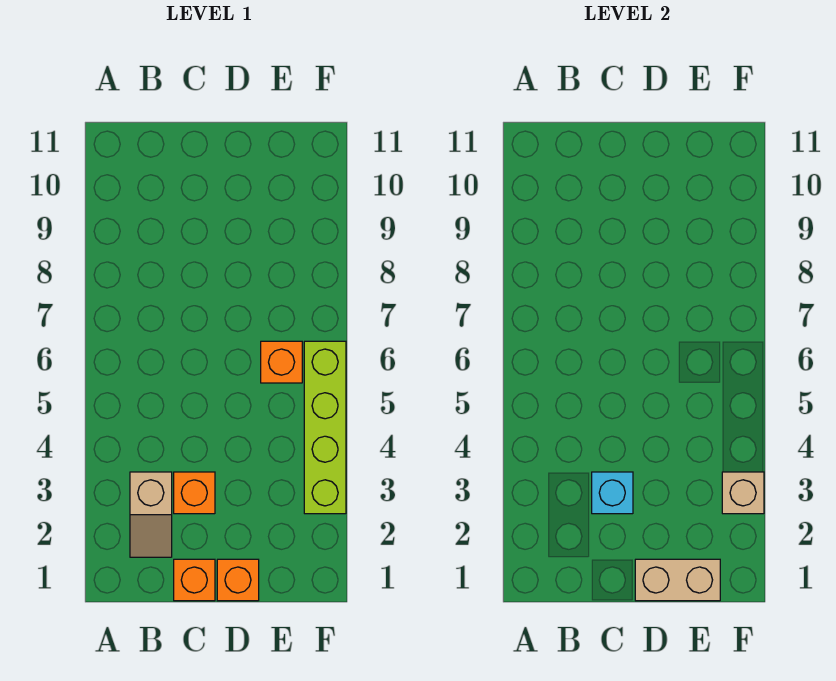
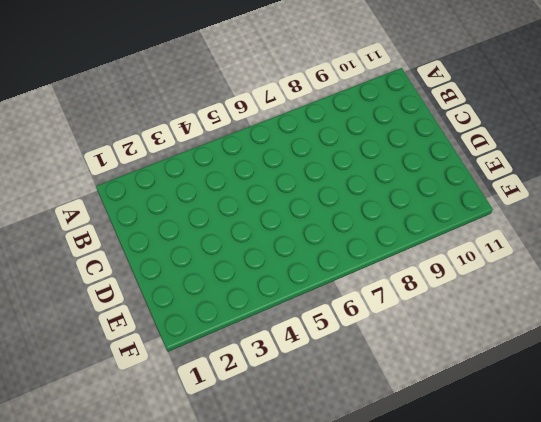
none -> tan slope B2:B3 level 1 top 3
none -> orange brick C1 level 1

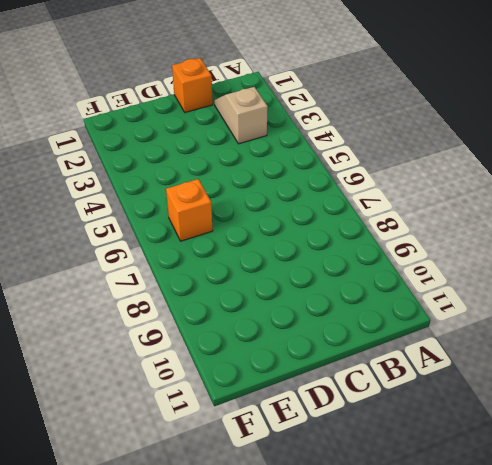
none -> orange brick C3 level 1
none -> orange brick D1 level 1

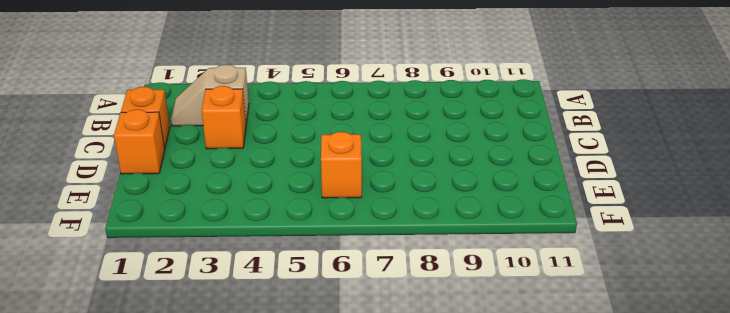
none -> lime brick F3:F6 level 1
none -> cyan brick C3 level 2

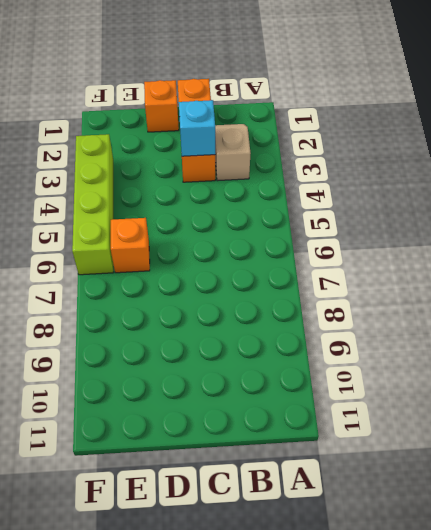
none -> tan brick D1:E1 level 2
none -> tan brick F3 level 2

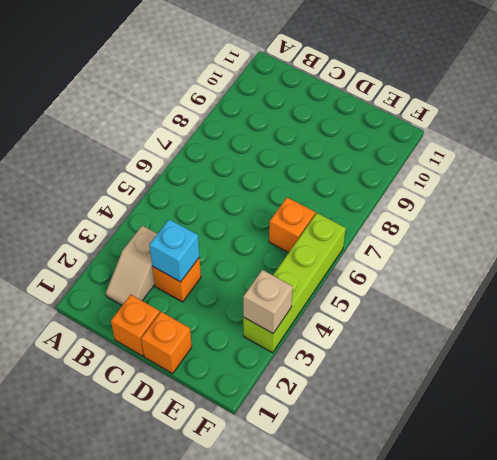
none -> tan brick D1:E1 level 2

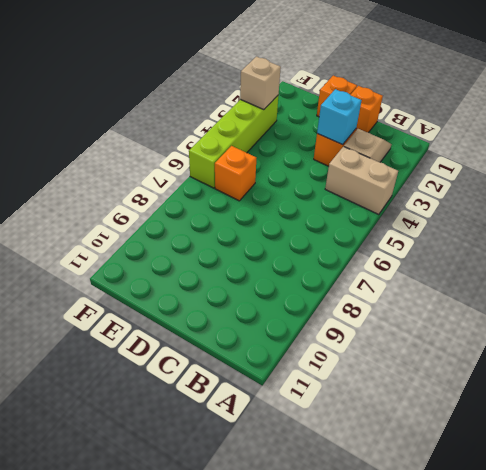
tan brick A4:B4 level 1 -> tan brick D1:E1 level 2

